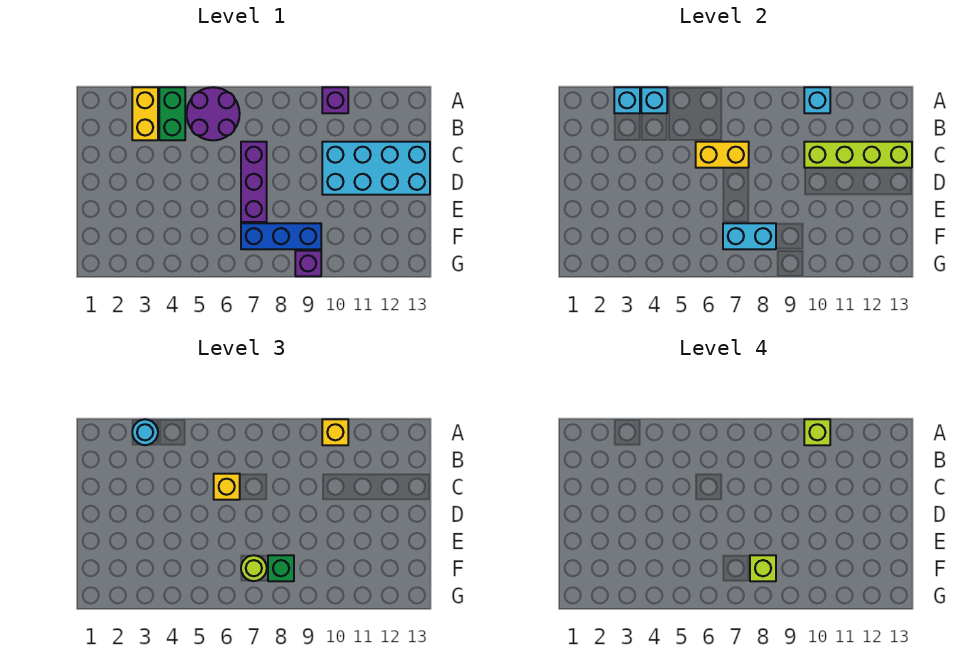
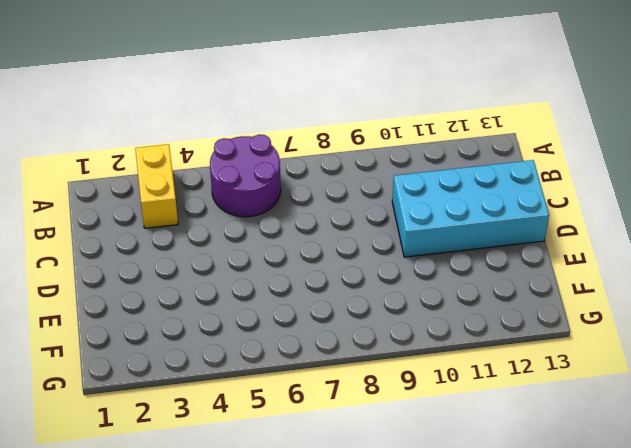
none -> green brick A4:B4 level 1
none -> purple brick A10 level 1
none -> purple brick C7:E7 level 1

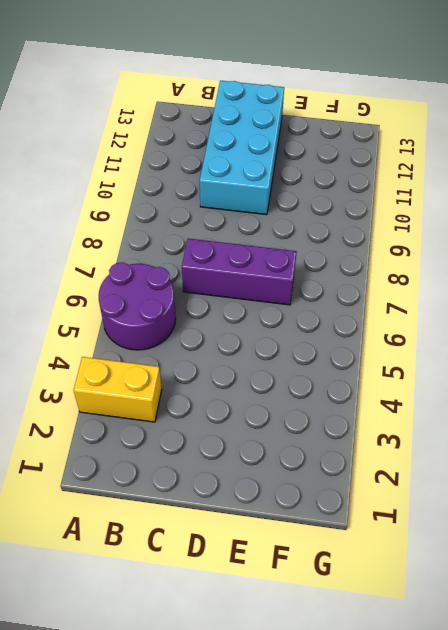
none -> green brick A4:B4 level 1
none -> purple brick A10 level 1
none -> blue brick F7:F9 level 1

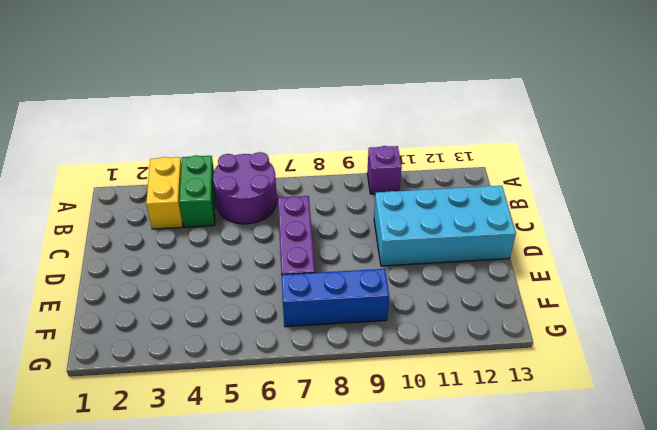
none -> purple brick G9 level 1
none -> cyan brick A3 level 2
none -> cyan brick A4 level 2

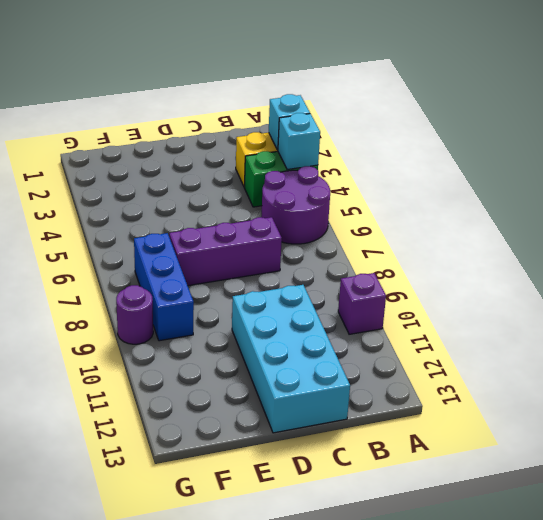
purple round brick G9 level 1 -> purple brick G9 level 1
none -> cyan brick A10 level 2
none -> yellow brick C6:C7 level 2
none -> lime brick C10:C13 level 2

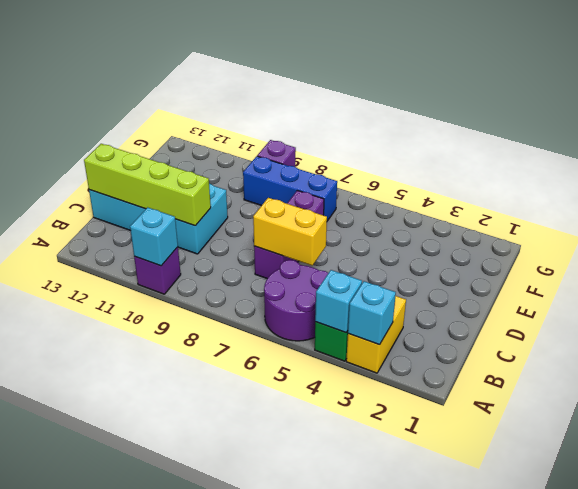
none -> cyan brick F7:F8 level 2
none -> cyan round brick A3 level 3
none -> yellow brick A10 level 3

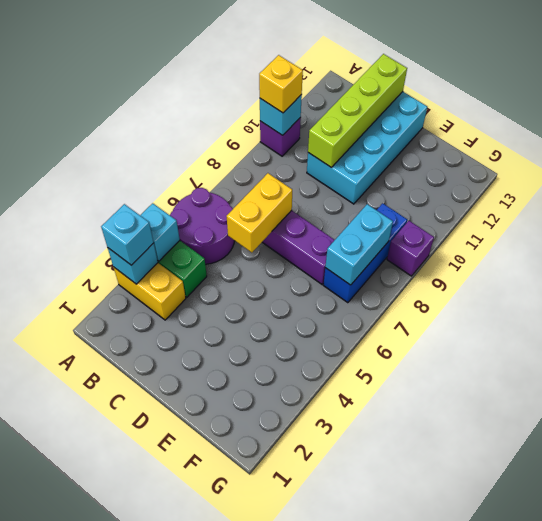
cyan brick A3 level 3 -> cyan round brick A3 level 3
none -> yellow brick C6 level 3
none -> lime round brick F7 level 3
none -> green brick F8 level 3

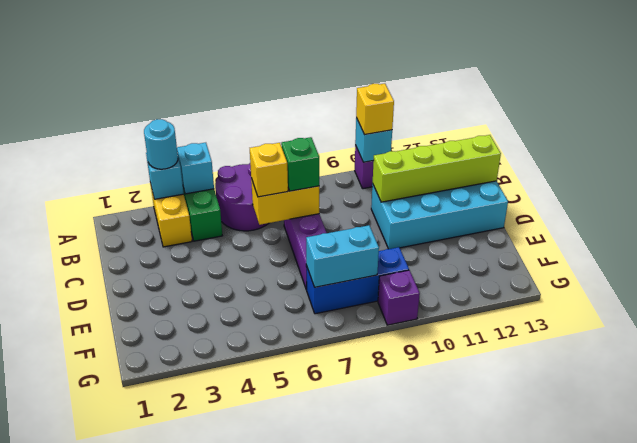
green brick C7 level 3 -> green brick F8 level 3
none -> lime round brick F7 level 3
none -> lime brick A10 level 4
none -> lime brick F8 level 4

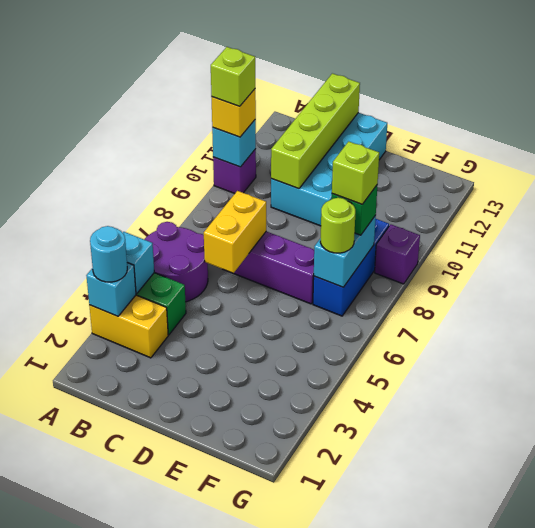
none -> yellow brick C6 level 3

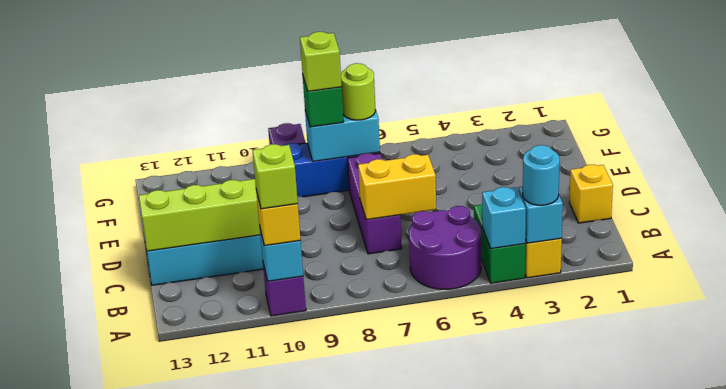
yellow brick C1 level 1 -> yellow brick C6 level 3

